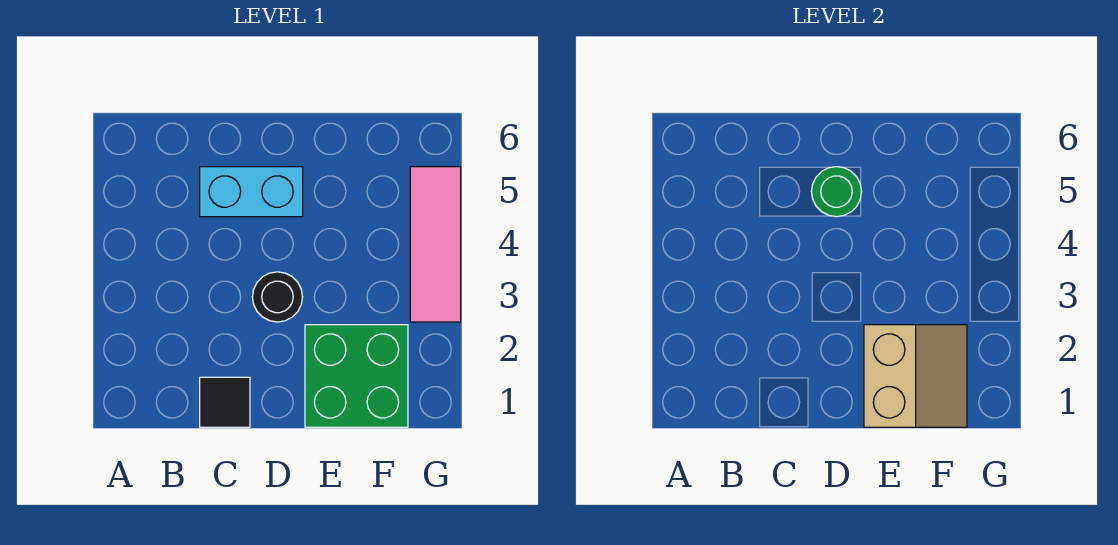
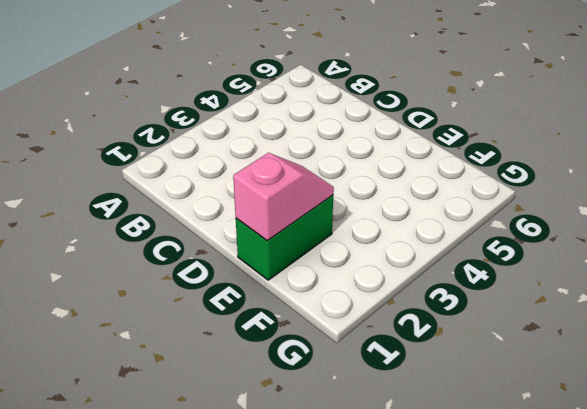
green brick E1:E2 level 1 -> green brick E1:F2 level 1
pink slope E1:E2 level 2 top 1 -> tan slope E1:F2 level 2 top E
none -> black tile C1 level 1
none -> cyan brick C5:D5 level 1

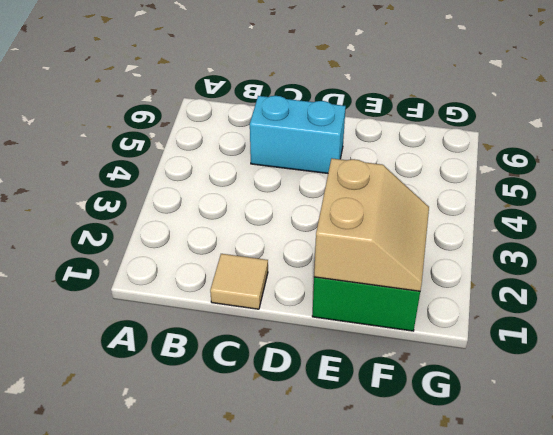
tan tile C1 level 1 -> black tile C1 level 1
none -> black round brick D3 level 1
none -> pink tile G3:G5 level 1

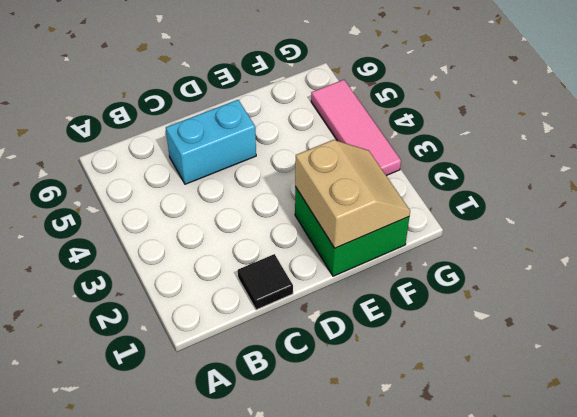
none -> black round brick D3 level 1
none -> green round brick D5 level 2

